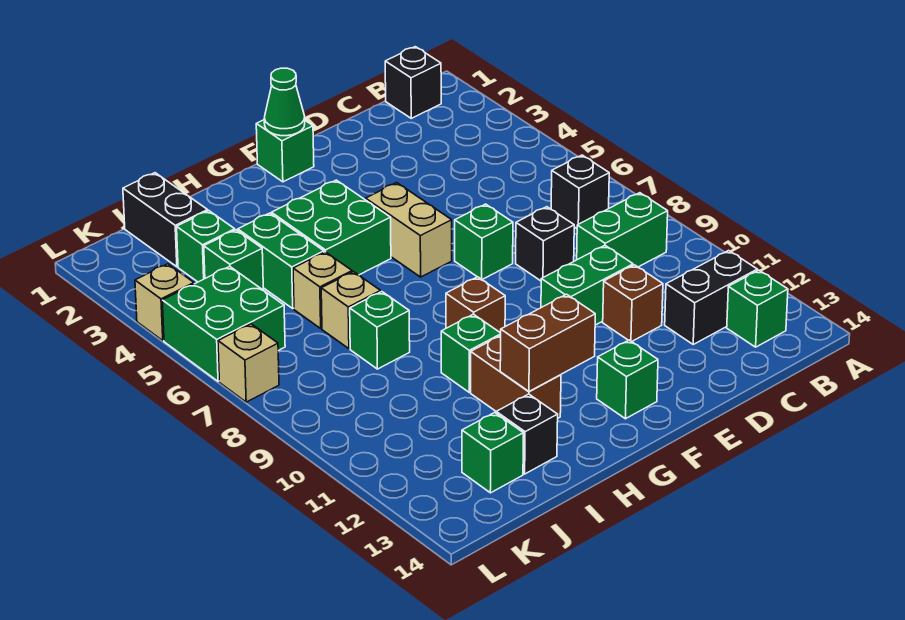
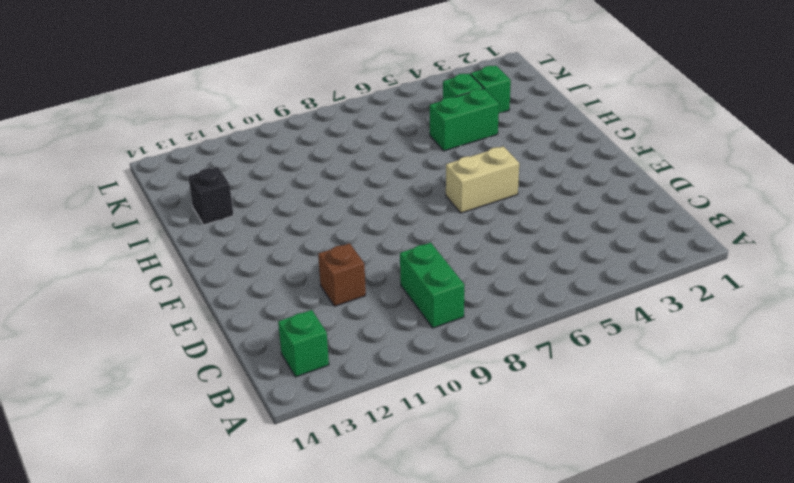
none -> black brick B1 level 1
none -> black brick B7 level 1
none -> black brick B12:C12 level 1
none -> black brick D8 level 1

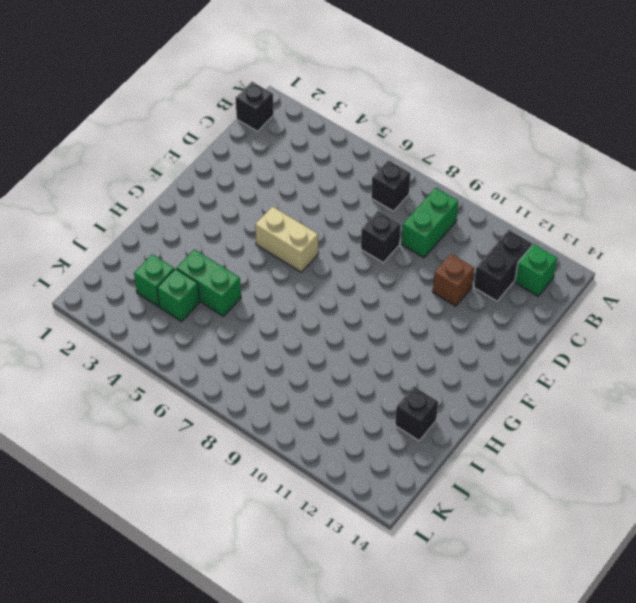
none -> green brick D10:E10 level 1
none -> green brick E7 level 1
none -> green brick F1 level 1
none -> green brick F13 level 1

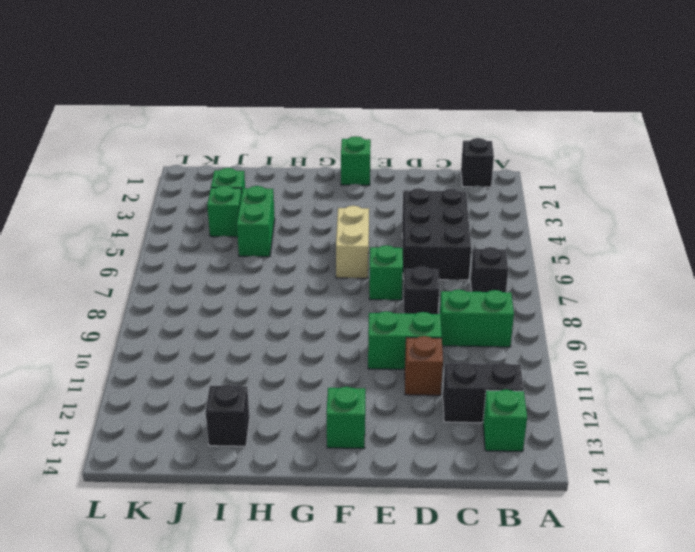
black brick C4:D6 level 1 -> none
none -> green brick G4:H5 level 1
none -> brown brick G9 level 1
none -> green brick H10 level 1
none -> brown brick H11:H12 level 1

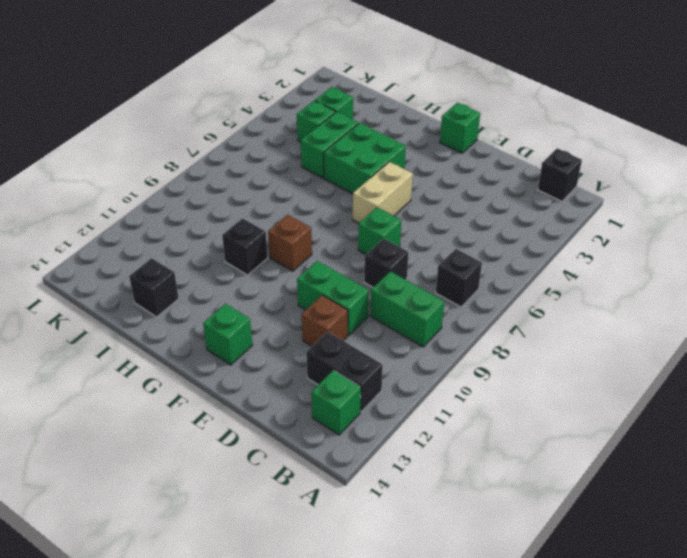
black brick H10 level 1 -> green brick H10 level 1
none -> brown brick H11:H12 level 1
none -> tan brick I6 level 1
none -> tan brick I7 level 1
none -> green brick I8 level 1

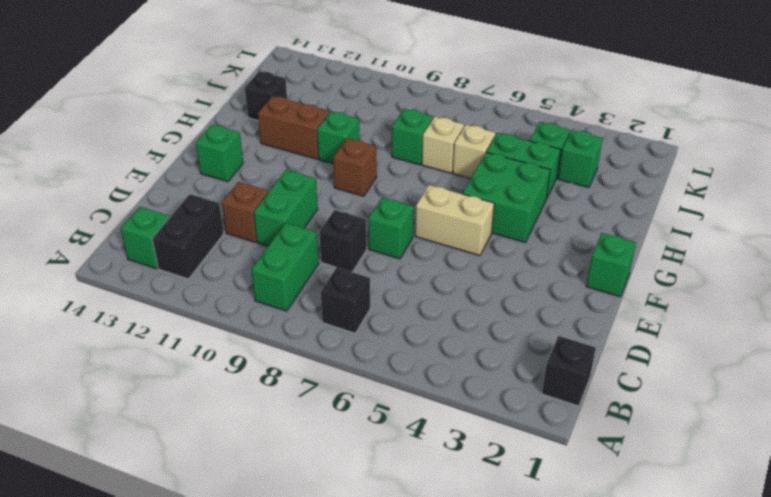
none -> black brick J1:J2 level 1
none -> green brick J13 level 1
none -> green brick K5:L6 level 1
none -> tan brick L4 level 1

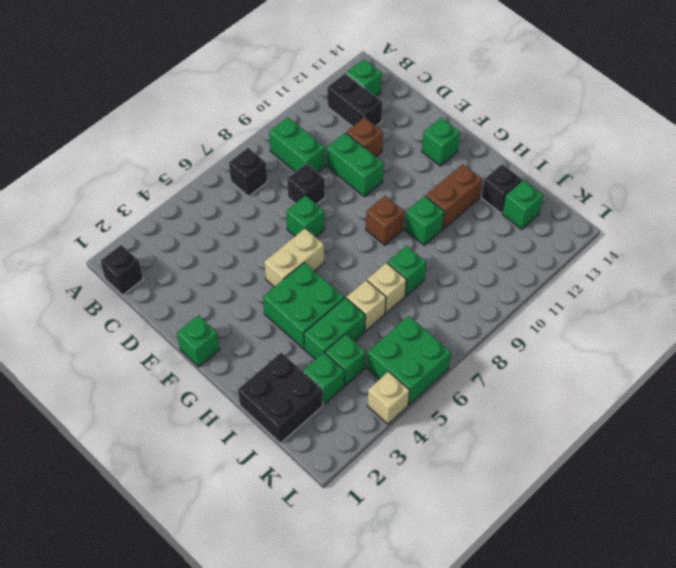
black brick I1:J2 level 1 -> black brick J1:J2 level 1
none -> tan brick L7 level 1
none -> green cone F1 level 2
none -> brown brick G12:H12 level 2

